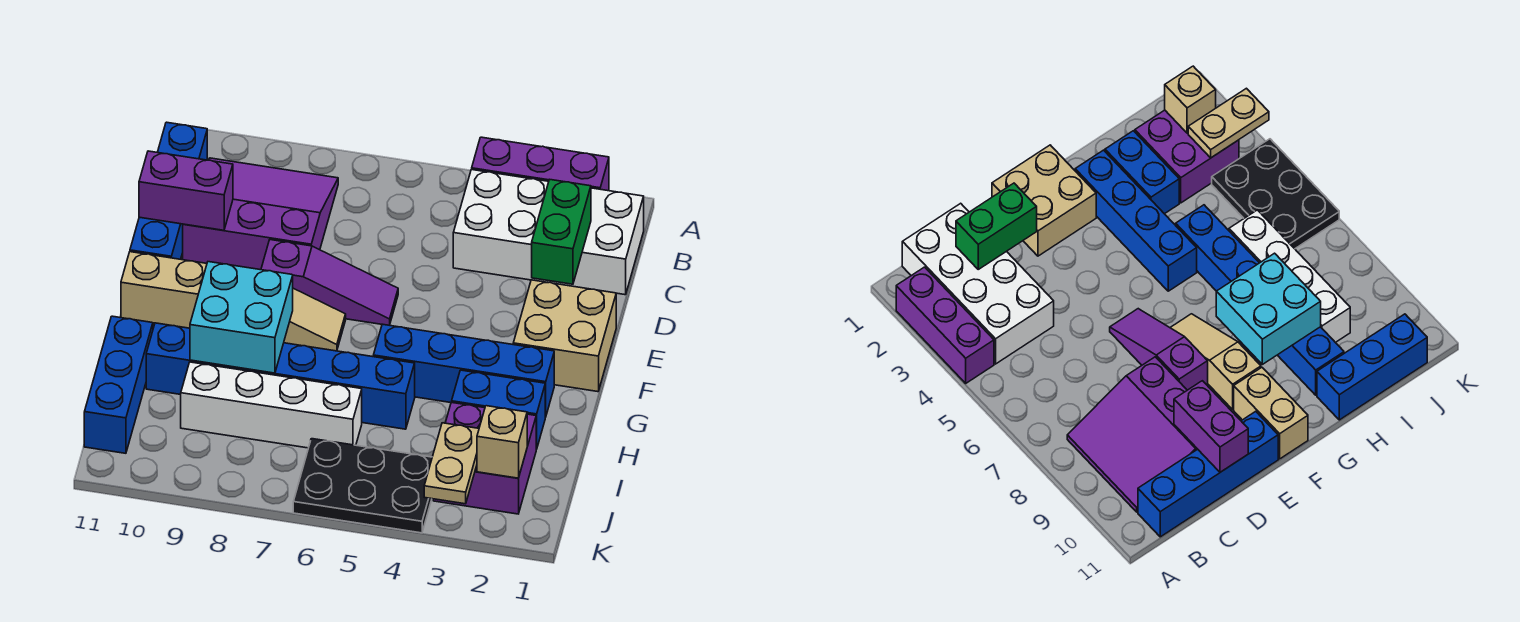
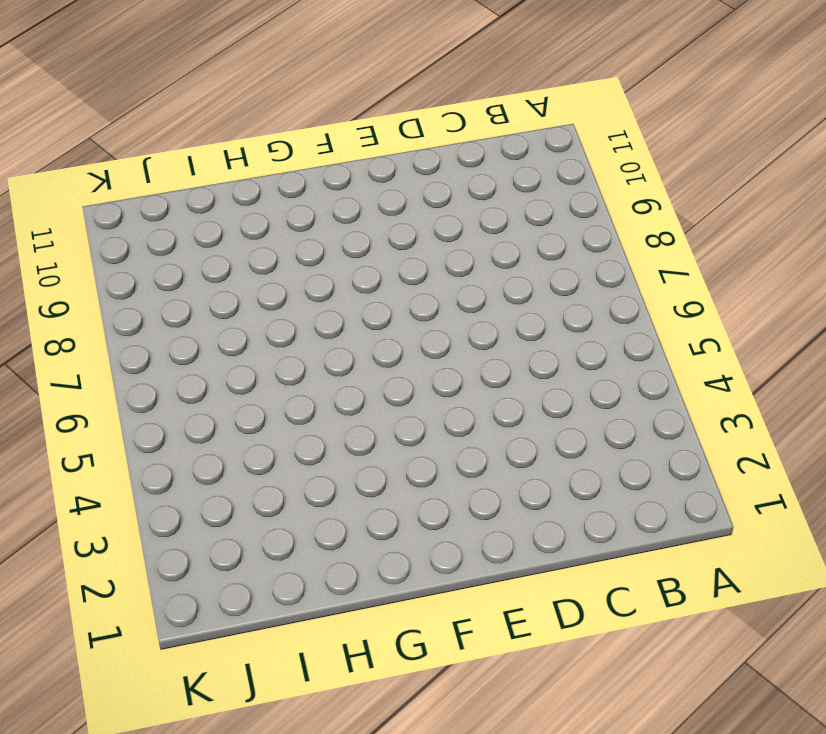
none -> purple brick A2:A4 level 1
none -> white brick B1:C4 level 1
none -> purple slope B8:D10 level 1 top D

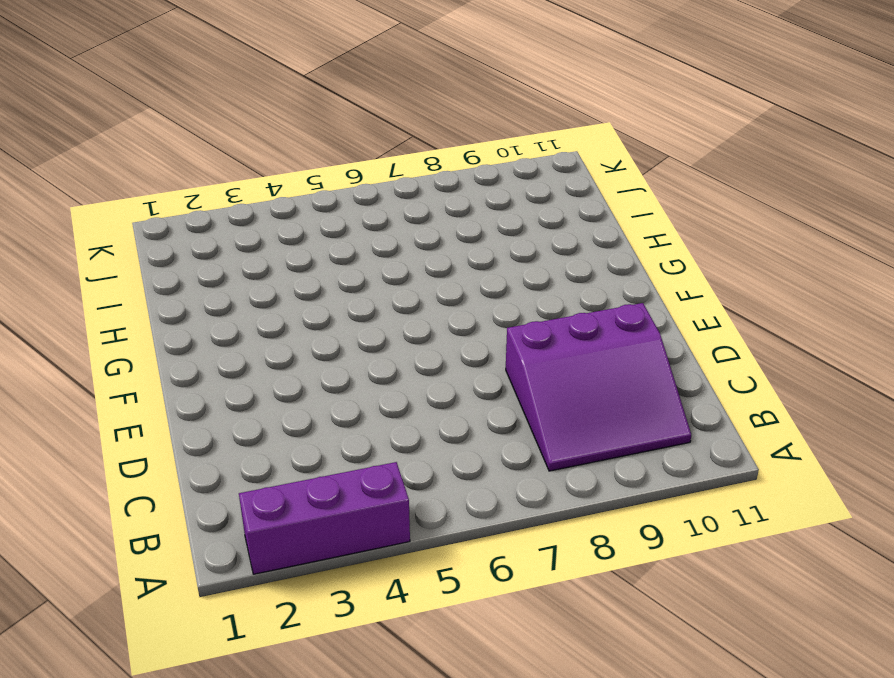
none -> white brick B1:C4 level 1
none -> blue brick B11:E11 level 1
none -> tan brick E1:F2 level 1

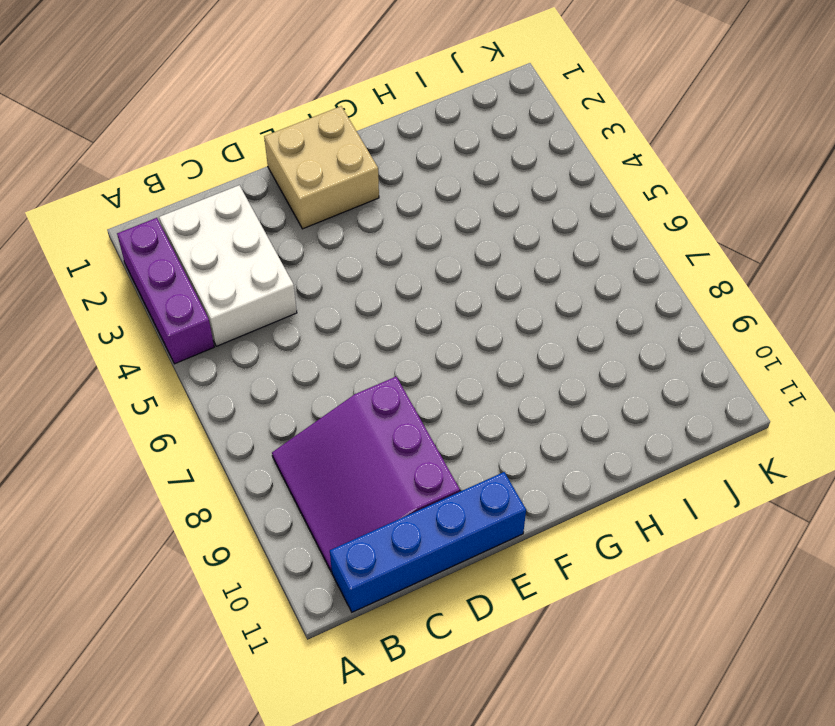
white brick B2:C4 level 1 -> white brick B1:C4 level 1
none -> purple slope E6:E8 level 1 top 8
none -> tan slope F7:F9 level 1 top 9
none -> tan brick F10:F11 level 1

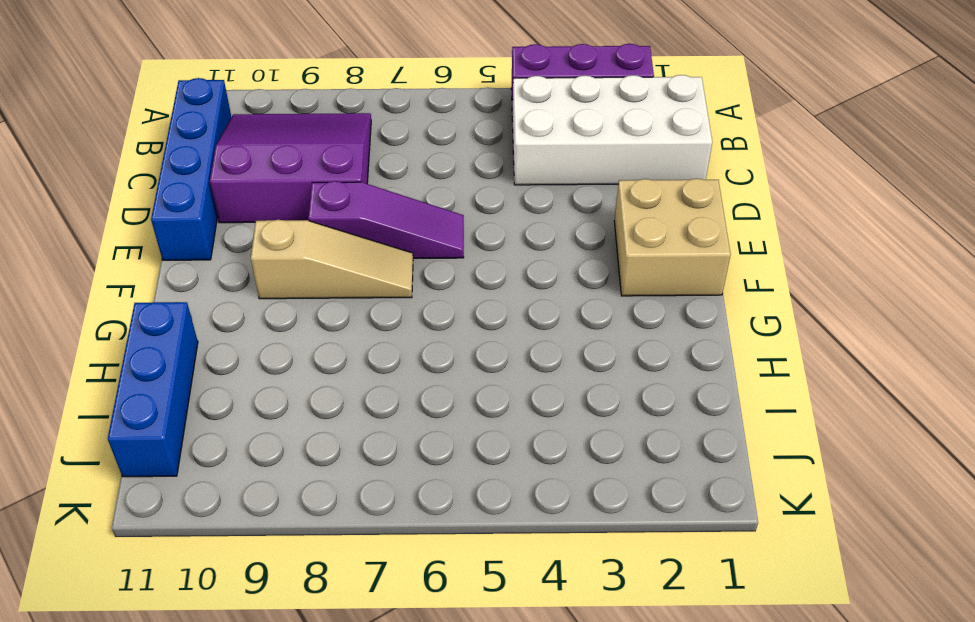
none -> tan brick F10:F11 level 1
none -> blue brick G2:G5 level 1
none -> blue brick H2:H3 level 1

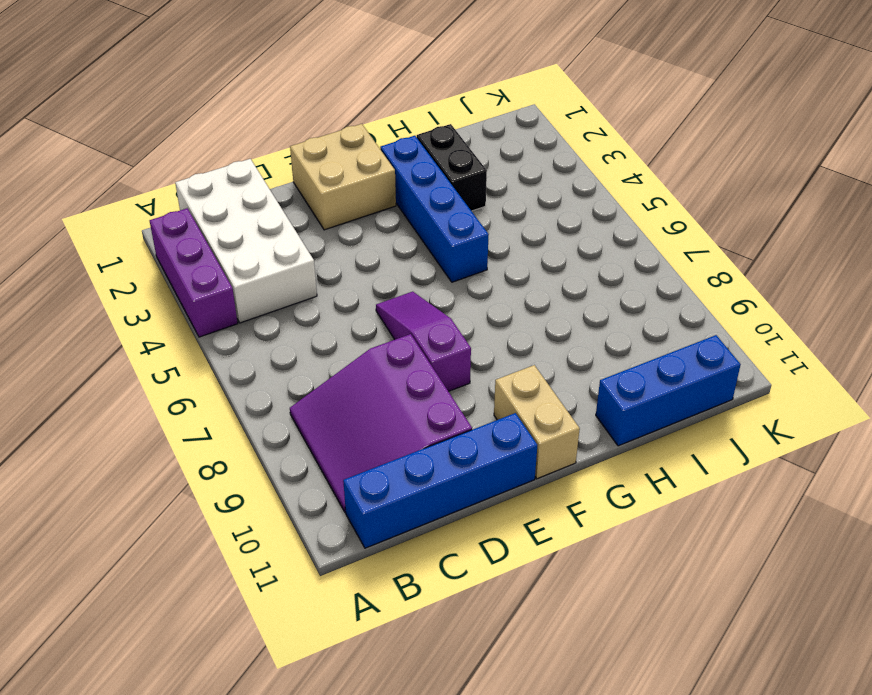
black brick H2:H3 level 1 -> blue brick H2:H3 level 1
none -> tan slope F7:F9 level 1 top 9
none -> blue brick H5:H10 level 1
none -> purple brick I2:J3 level 1

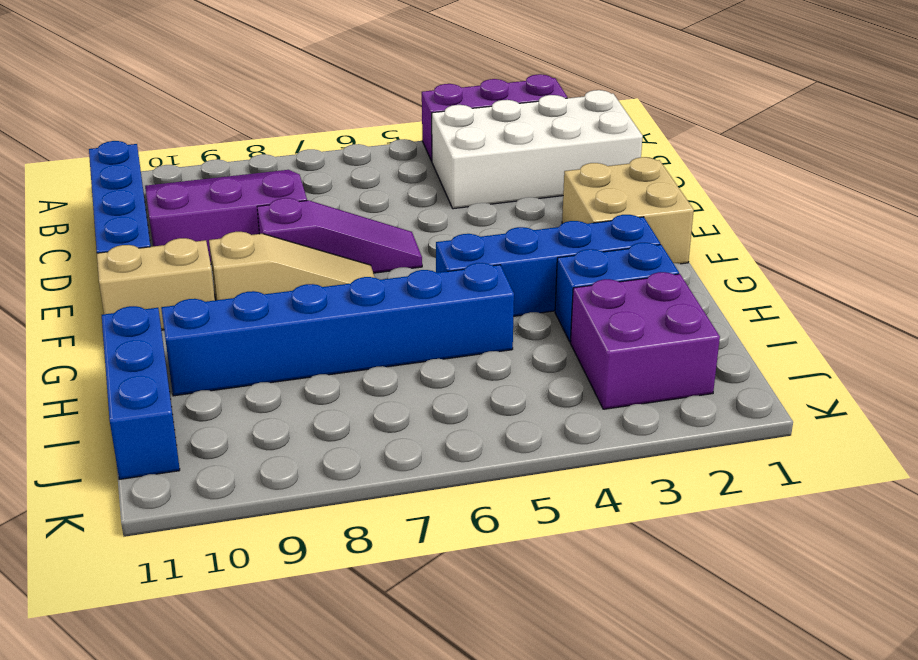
none -> white brick I6:I9 level 1
none -> black plate J4:K6 level 1
none -> green brick C2:D2 level 2

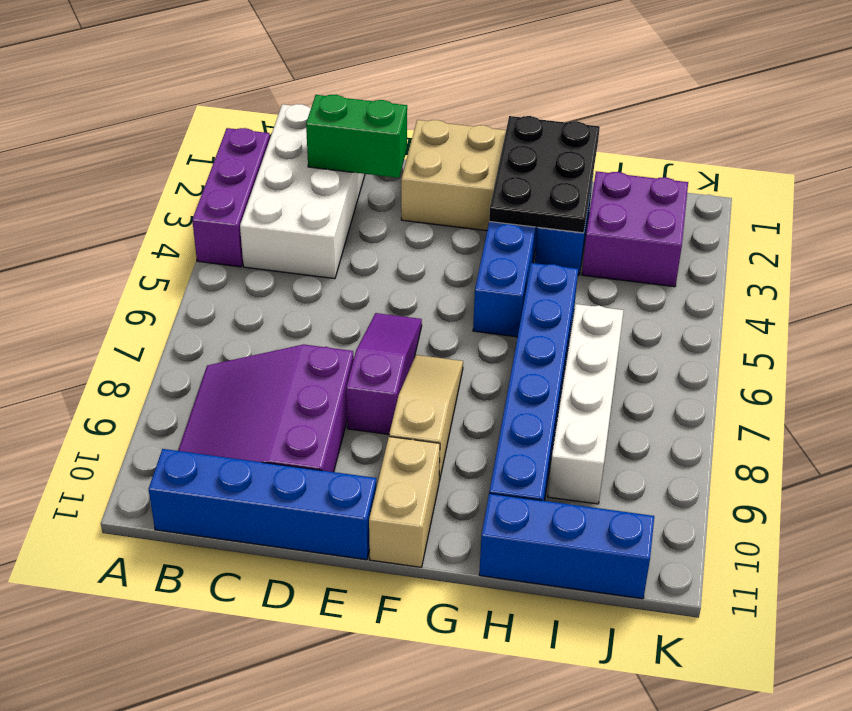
black plate G1:H3 level 2 -> black plate J4:K6 level 1
none -> purple brick D10:D11 level 2
none -> cyan brick G8:H9 level 2
none -> tan brick J2 level 2

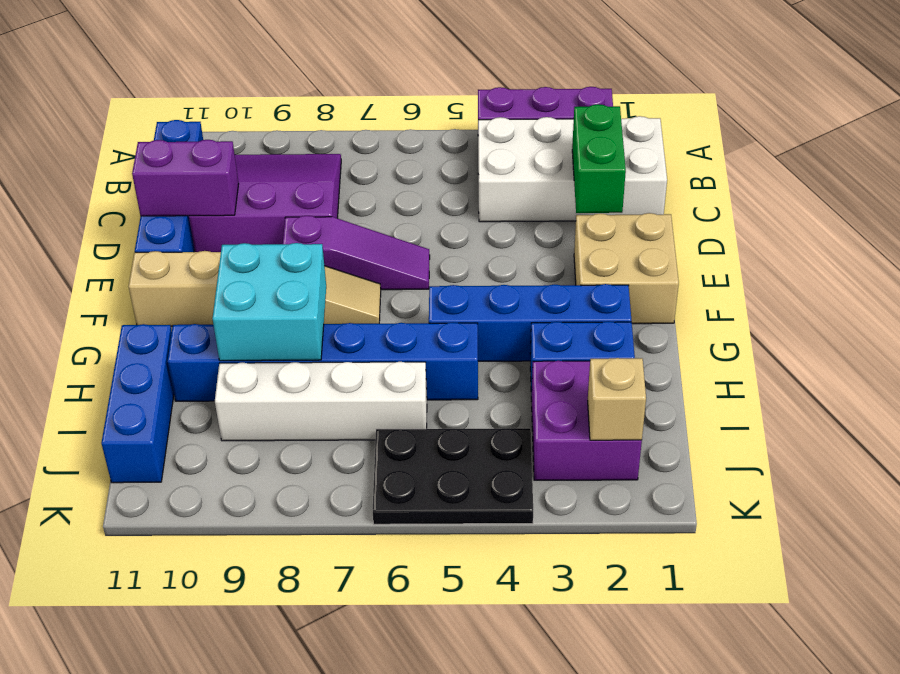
none -> tan plate J3:K3 level 2

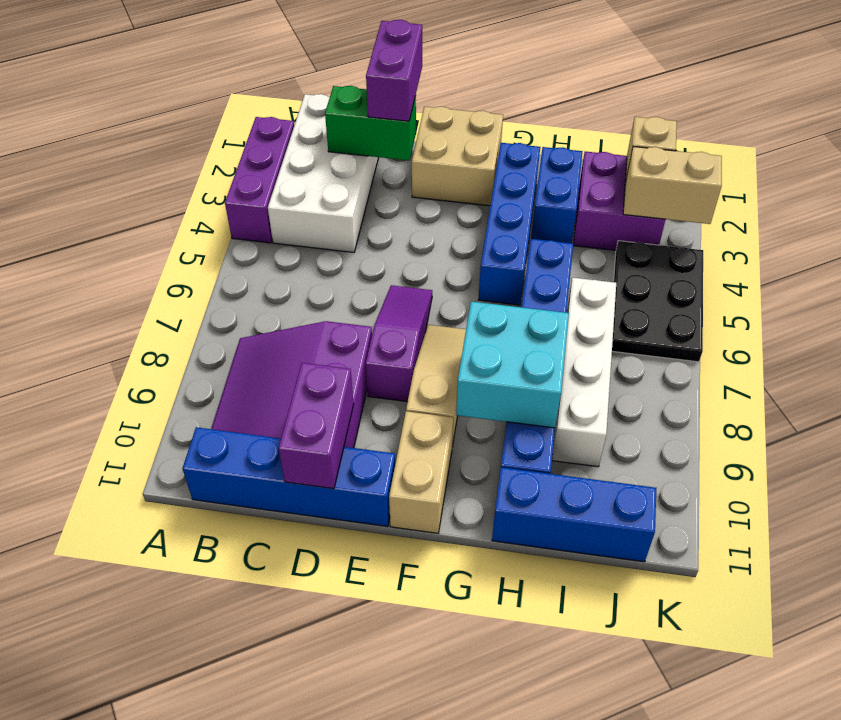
purple brick D1:D2 level 3 -> none
tan brick J3:K3 level 2 -> tan plate J3:K3 level 2

